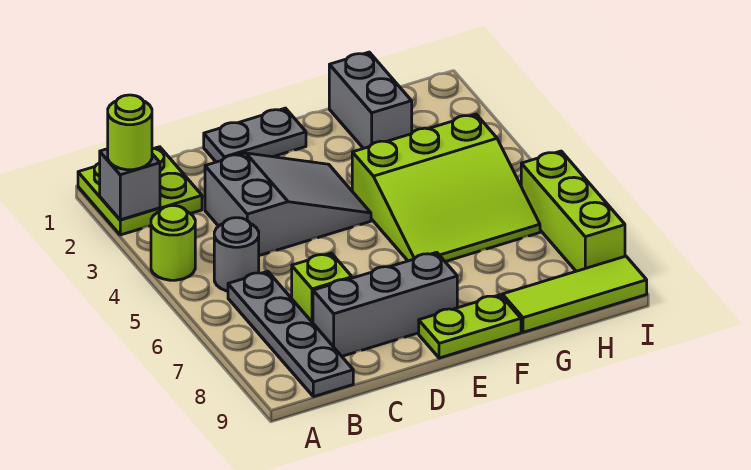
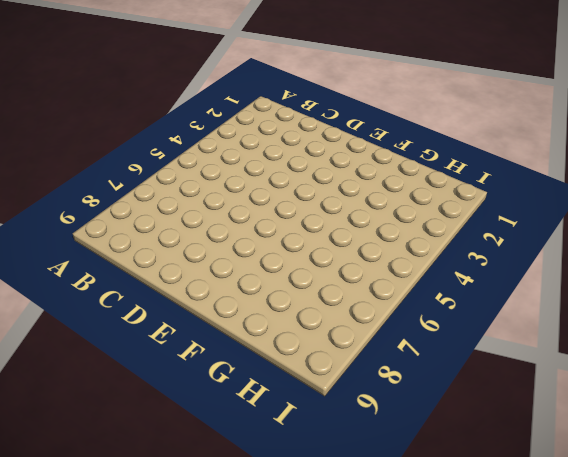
none -> lime plate A1:B2 level 1
none -> lime round brick A4 level 1
none -> grey round brick B5 level 1

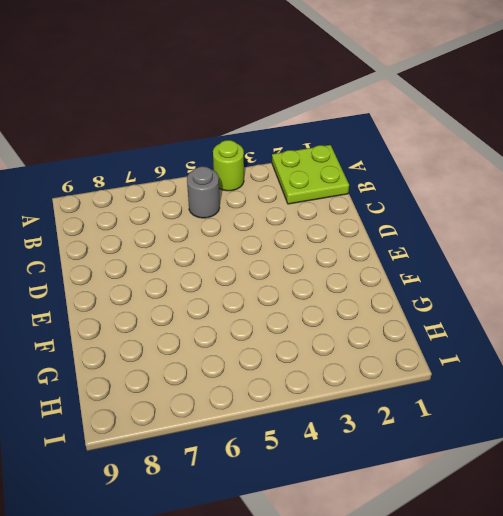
none -> grey plate B6:B9 level 1
none -> grey slope C3:E4 level 1 top C
none -> lime brick C7 level 1

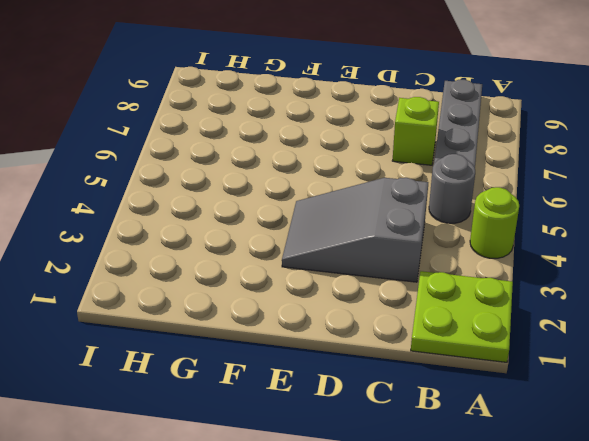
none -> grey brick C8:E8 level 1
none -> grey plate D1:E1 level 1
none -> lime plate E9:F9 level 1

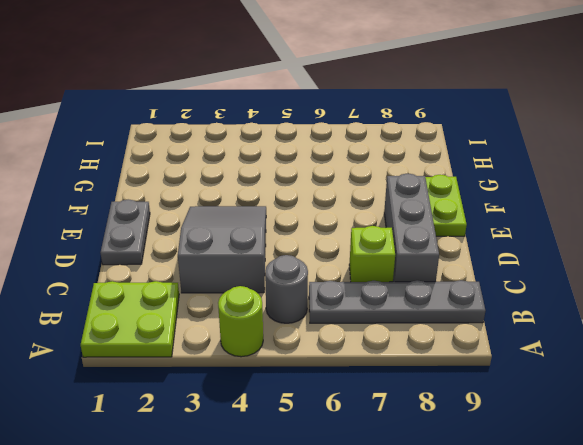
none -> lime slope F4:H6 level 1 top 4
none -> grey brick G1:G2 level 1
none -> lime tile G9:I9 level 1

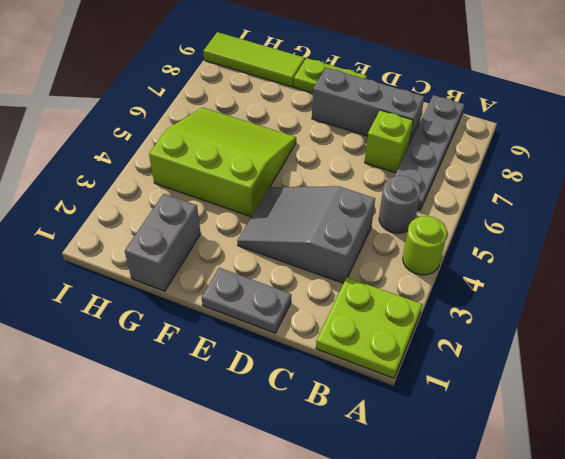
none -> lime brick I6:I8 level 1
none -> grey brick A2 level 2
none -> lime round brick A2 level 3

